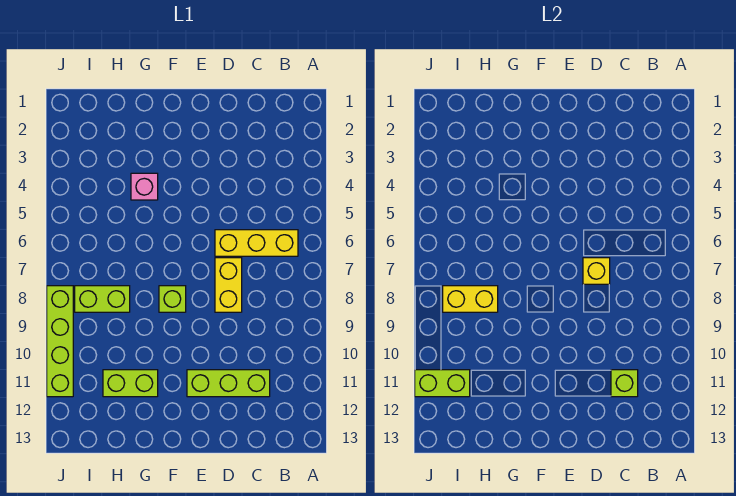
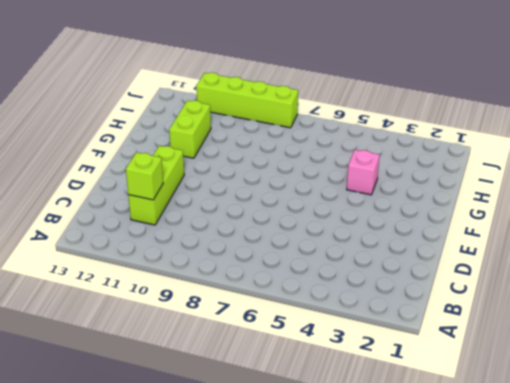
none -> yellow brick B6:D6 level 1
none -> yellow brick D7:D8 level 1
none -> lime brick F8 level 1

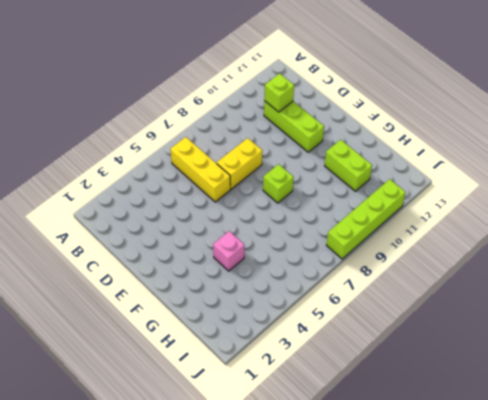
none -> lime brick H8:I8 level 1
none -> yellow brick D7 level 2
none -> yellow brick H8:I8 level 2

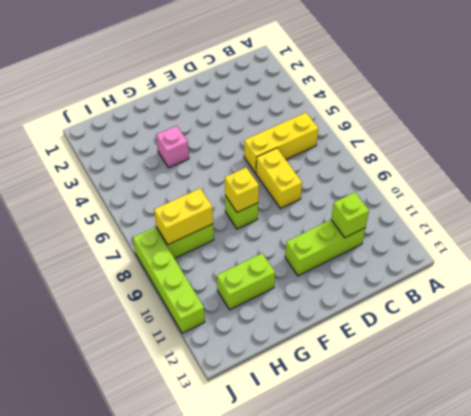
yellow brick F8 level 2 -> yellow brick D7 level 2
none -> lime brick I11:J11 level 2

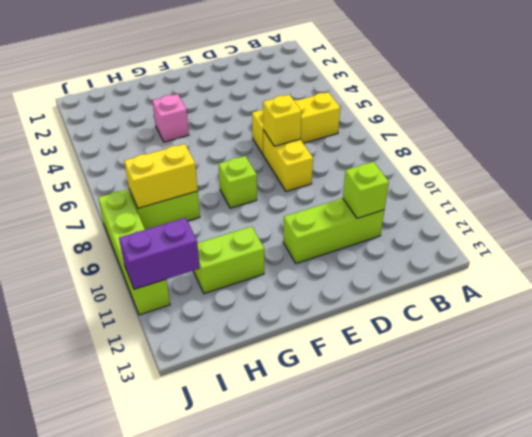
purple brick I11:J11 level 2 -> lime brick I11:J11 level 2

